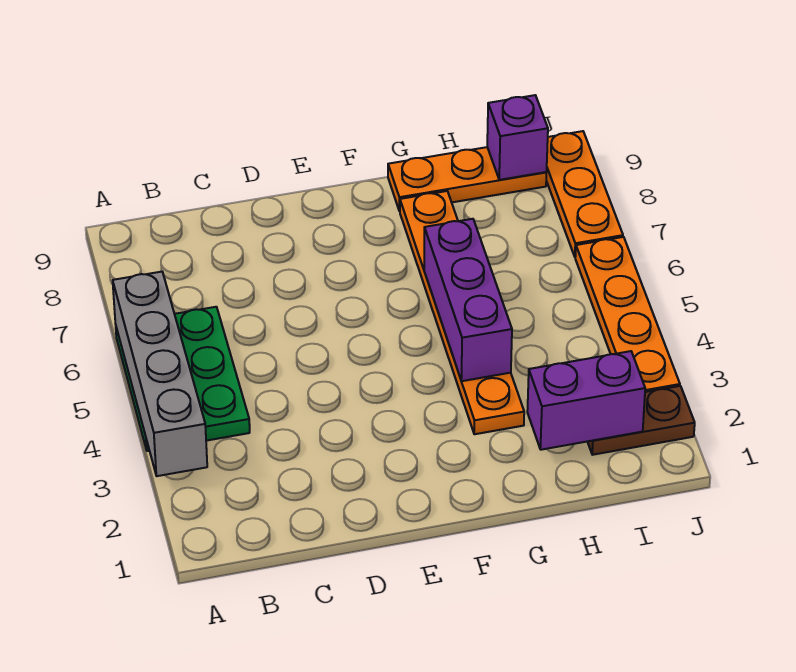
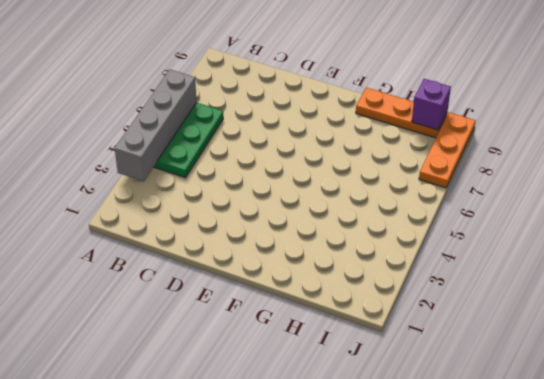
none -> orange plate G3:G8 level 1
none -> brown plate I2:J2 level 1

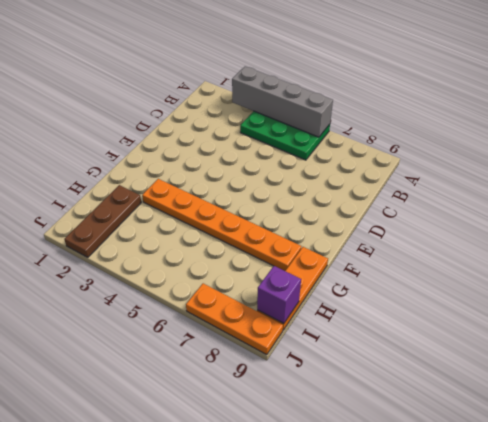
brown plate H2:J2 level 1 -> brown plate I2:J2 level 1
none -> orange plate J3:J6 level 1
none -> purple brick G4:G6 level 2

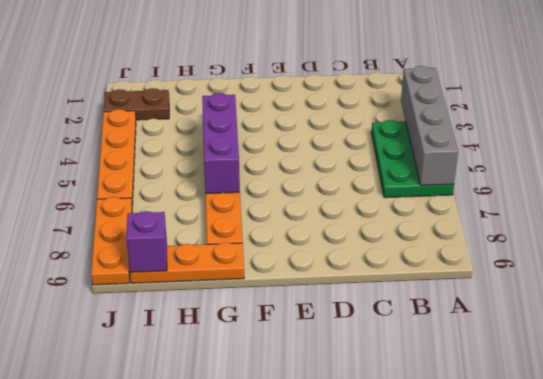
none -> purple brick H2:I2 level 2

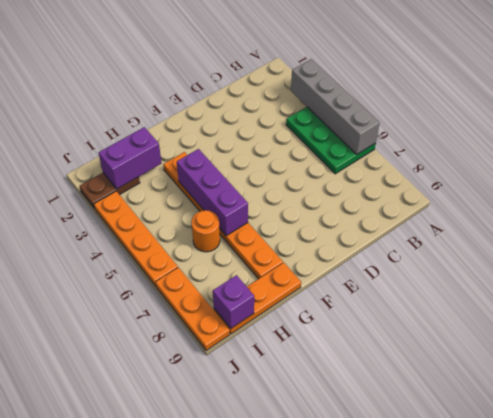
orange round brick H6 level 1 -> none

